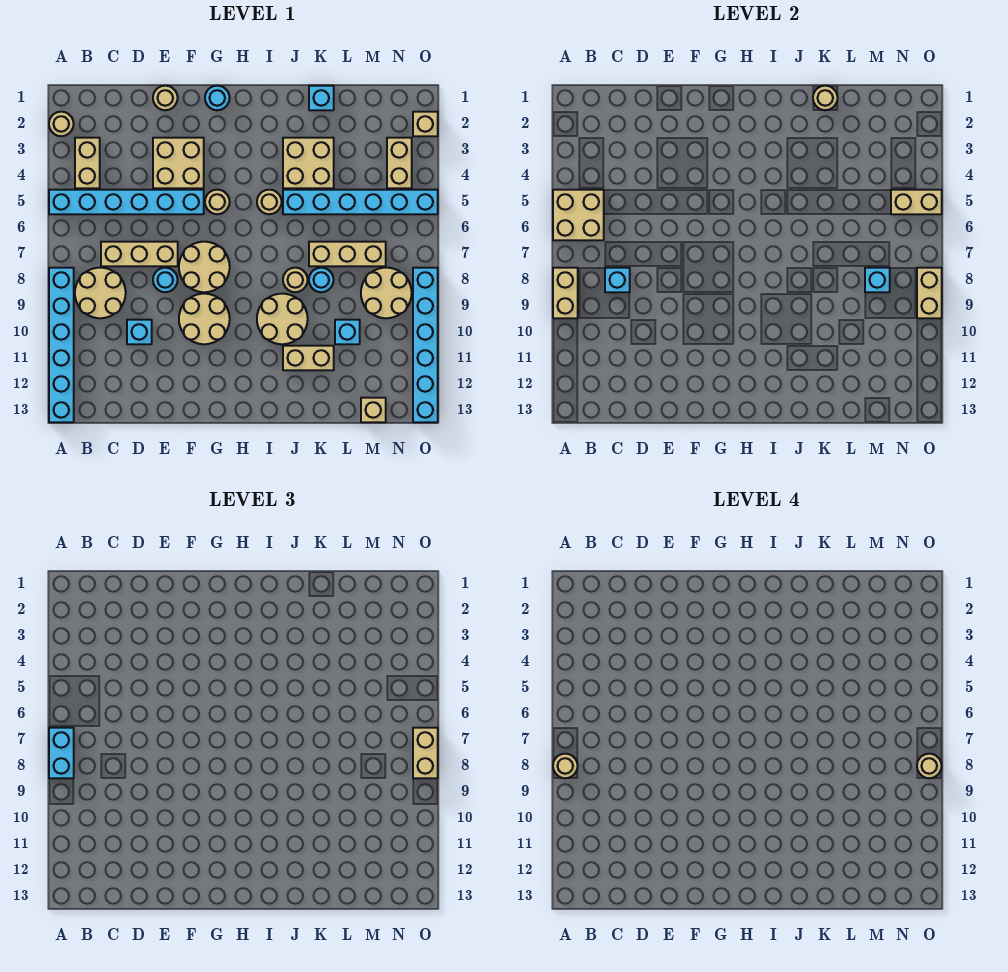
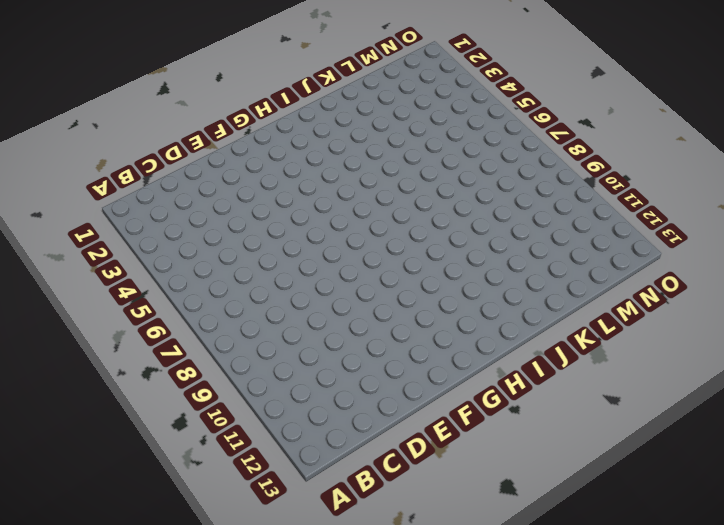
none -> tan round brick A2 level 1
none -> cyan brick A5:F5 level 1
none -> cyan brick A8:A13 level 1
none -> tan brick B3:B4 level 1

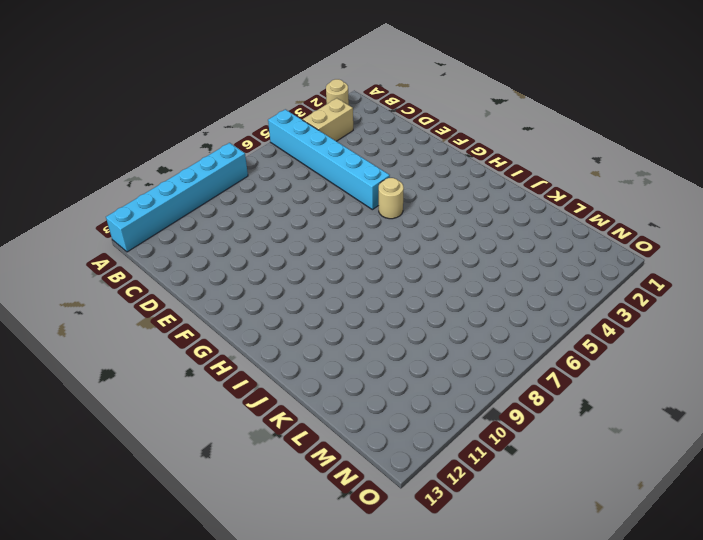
none -> tan round brick B8:C9 level 1
none -> tan brick C7:E7 level 1
none -> cyan brick D10 level 1
none -> tan round brick E1 level 1

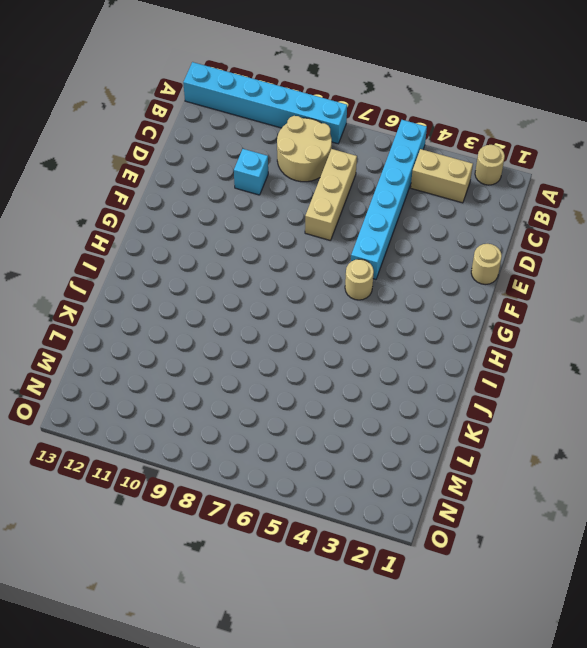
none -> tan brick E3:F4 level 1
none -> cyan round brick E8 level 1
none -> tan round brick F7:G8 level 1
none -> tan round brick F9:G10 level 1

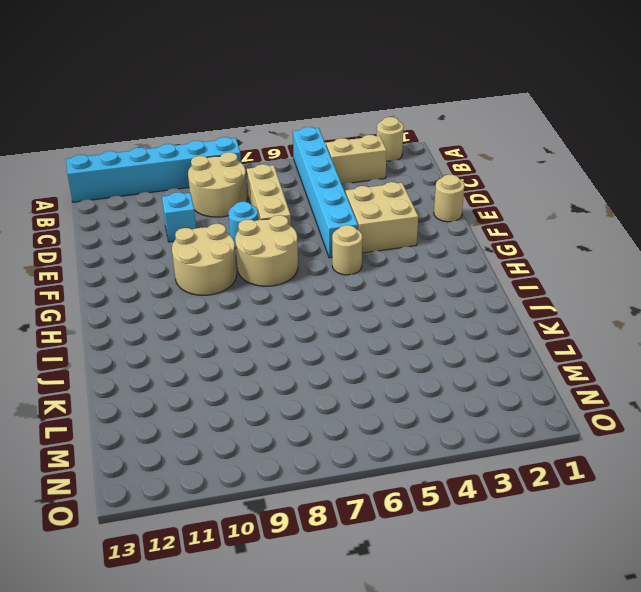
none -> cyan round brick G1 level 1
none -> tan round brick I5 level 1
none -> tan round brick I9:J10 level 1
none -> tan brick J3:K4 level 1

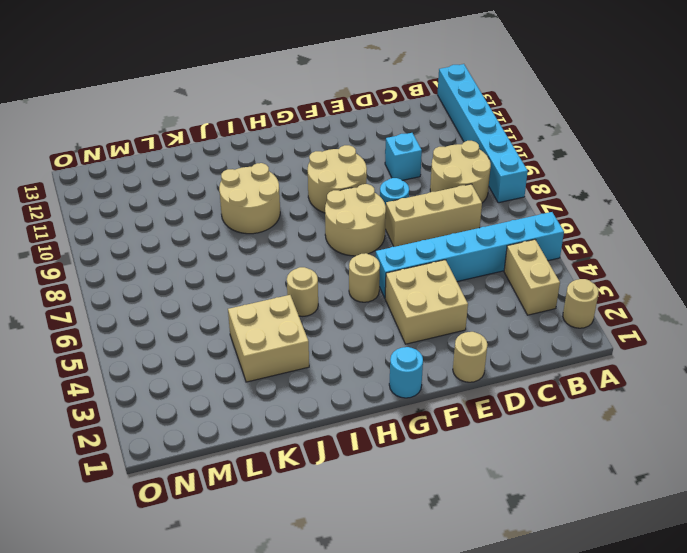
none -> cyan brick J5:O5 level 1
none -> tan round brick J8 level 1
none -> tan brick J11:K11 level 1
none -> cyan brick K1 level 1

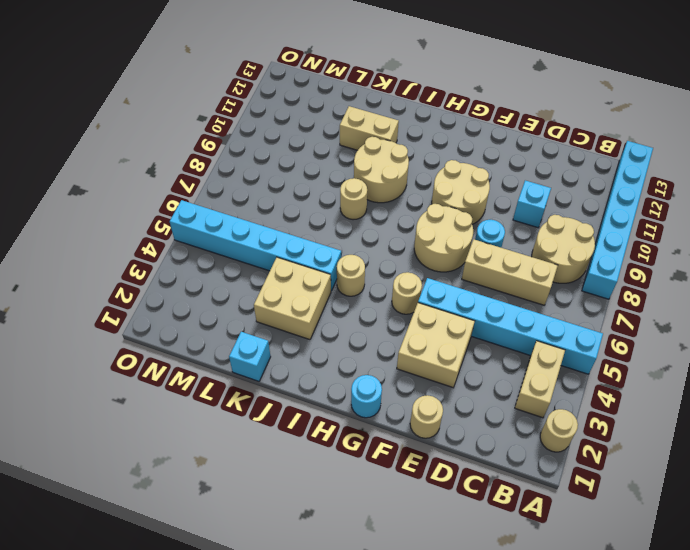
none -> tan brick K7:M7 level 1
none -> cyan round brick K8 level 1
none -> cyan brick L10 level 1
none -> tan round brick M8:N9 level 1

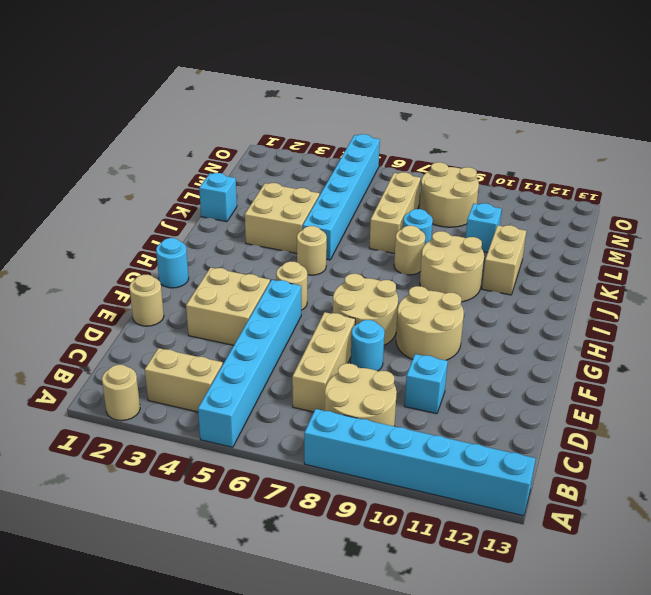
none -> tan brick M13 level 1
none -> tan brick N3:N4 level 1
none -> tan brick O2 level 1
none -> cyan brick O8:O13 level 1

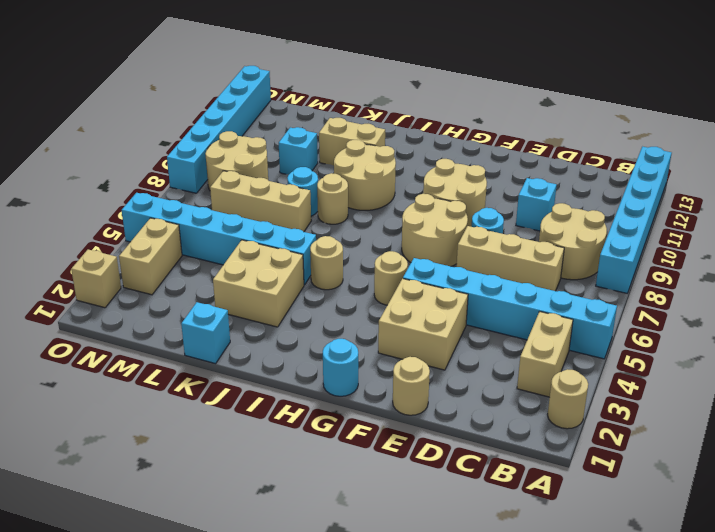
none -> tan brick M13 level 1
none -> tan brick A5:B6 level 2
none -> tan brick A8:A9 level 2
none -> cyan brick C8 level 2

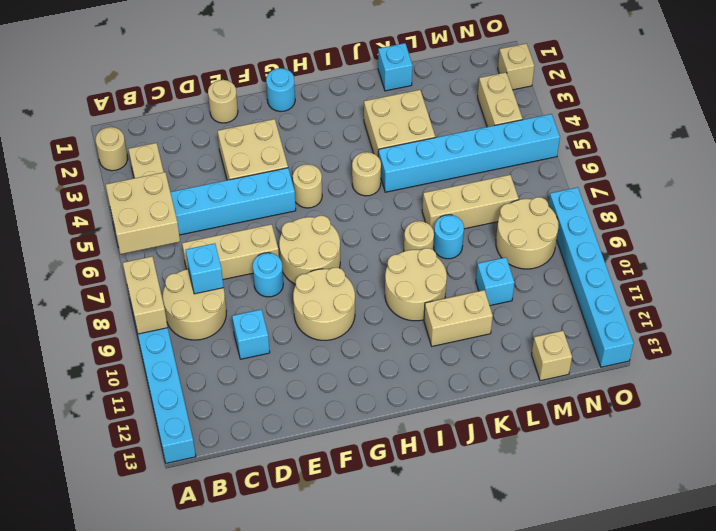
none -> tan round brick K1 level 2
none -> cyan brick M8 level 2
none -> tan brick N5:O5 level 2
none -> tan brick O8:O9 level 2

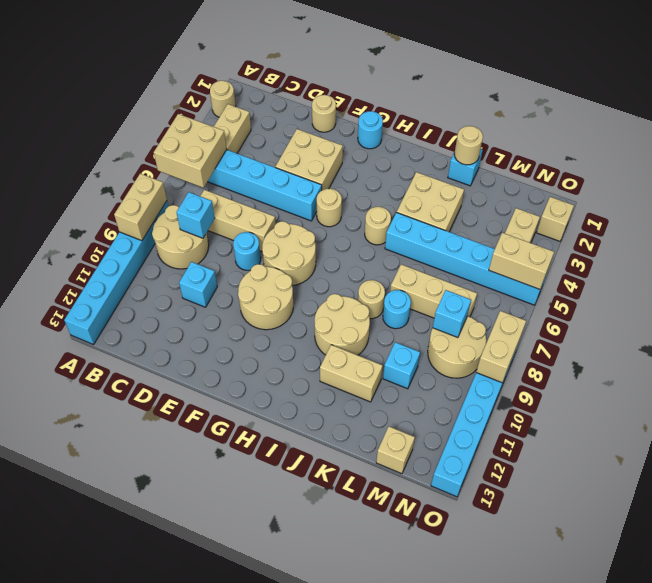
none -> cyan brick A7:A8 level 3
none -> tan brick O7:O8 level 3
none -> tan round brick A8 level 4
none -> tan round brick O8 level 4

